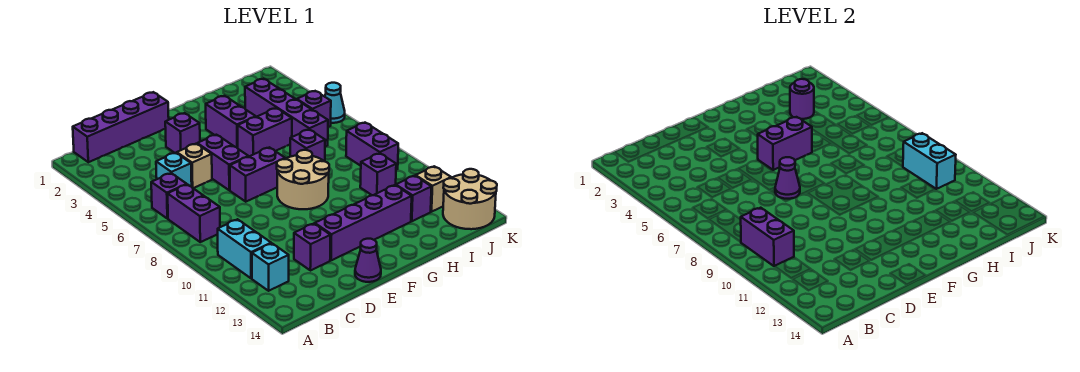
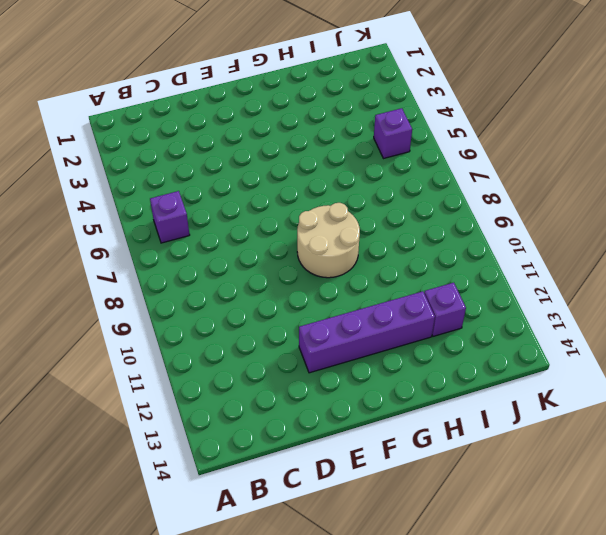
none -> purple brick B1:E1 level 1
none -> purple brick B7:B8 level 1
none -> cyan brick B10:B11 level 1
none -> cyan brick B12 level 1

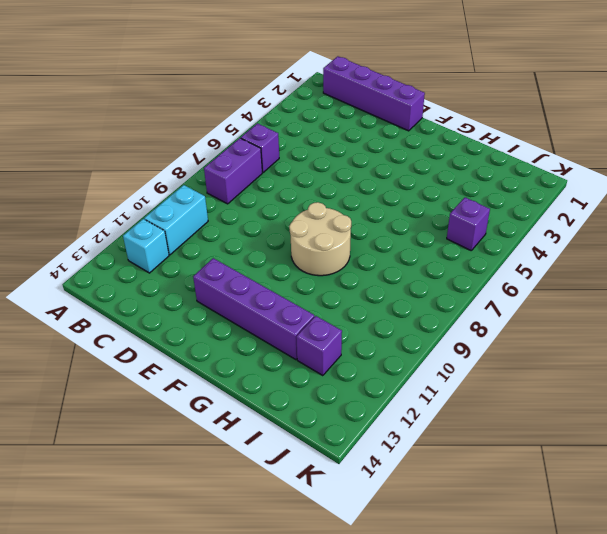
none -> cyan brick C5 level 1
none -> tan brick D5 level 1
none -> purple brick D12 level 1
none -> purple brick E3 level 1

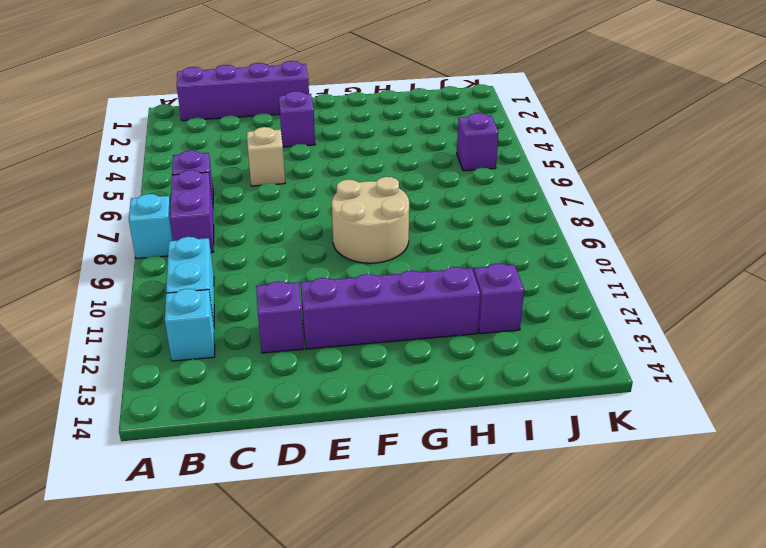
cyan brick A8 level 1 -> cyan brick C5 level 1
none -> purple brick E5:E6 level 1
none -> purple brick E7:F7 level 1
none -> purple cone E14 level 1
none -> purple brick G3:G4 level 1

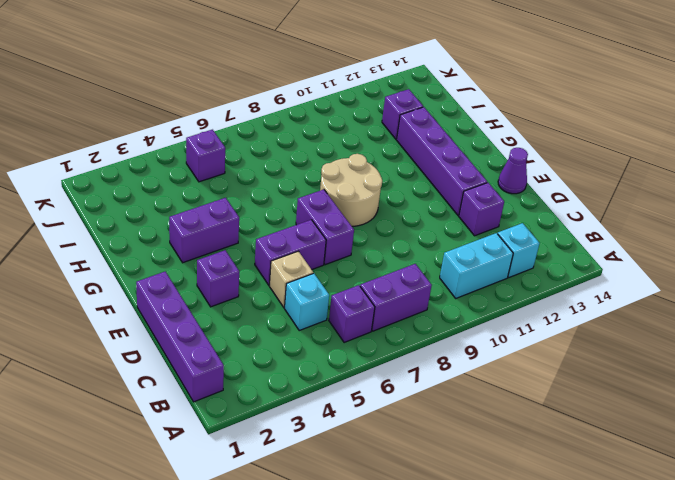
none -> purple brick G5:H5 level 1
none -> purple brick H7 level 1
none -> purple brick I3:I6 level 1
none -> purple brick I10 level 1

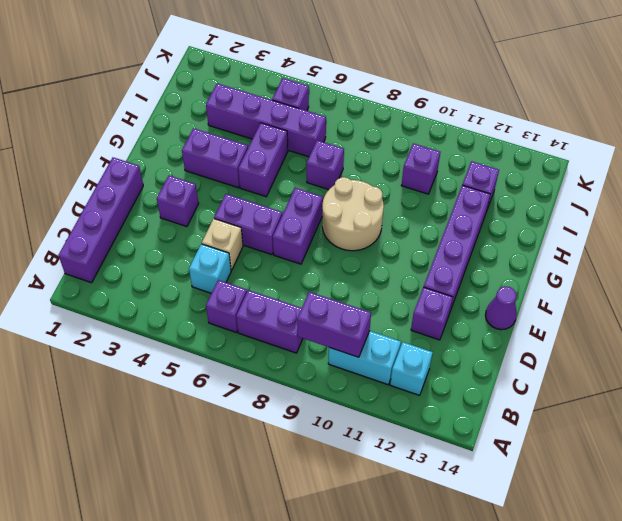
none -> purple brick J8:J9 level 1
none -> tan brick J12 level 1
none -> tan round brick J13:K14 level 1
none -> cyan cone K5 level 1

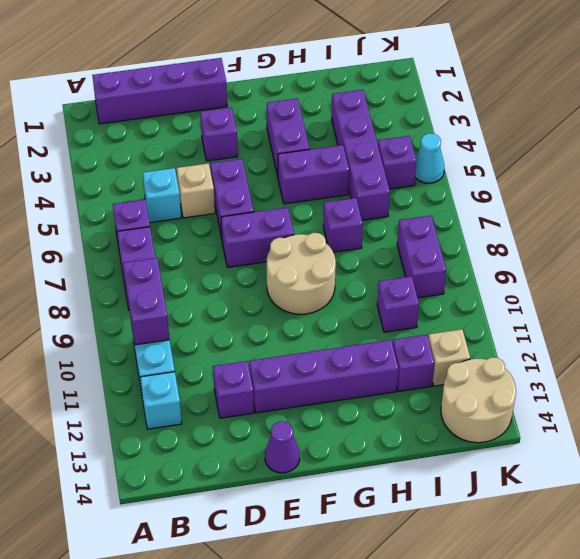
none -> purple cone E7 level 2
none -> purple brick F5:G5 level 2
none -> purple round brick I3 level 2
none -> cyan brick J9:J10 level 2

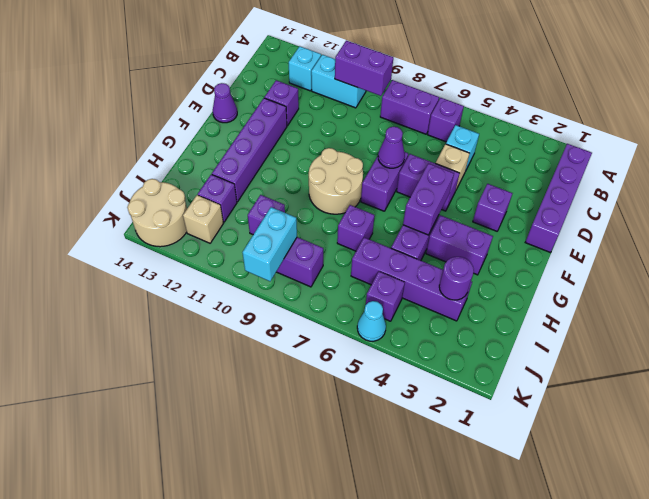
cyan brick J9:K9 level 2 -> cyan brick J9:J10 level 2

